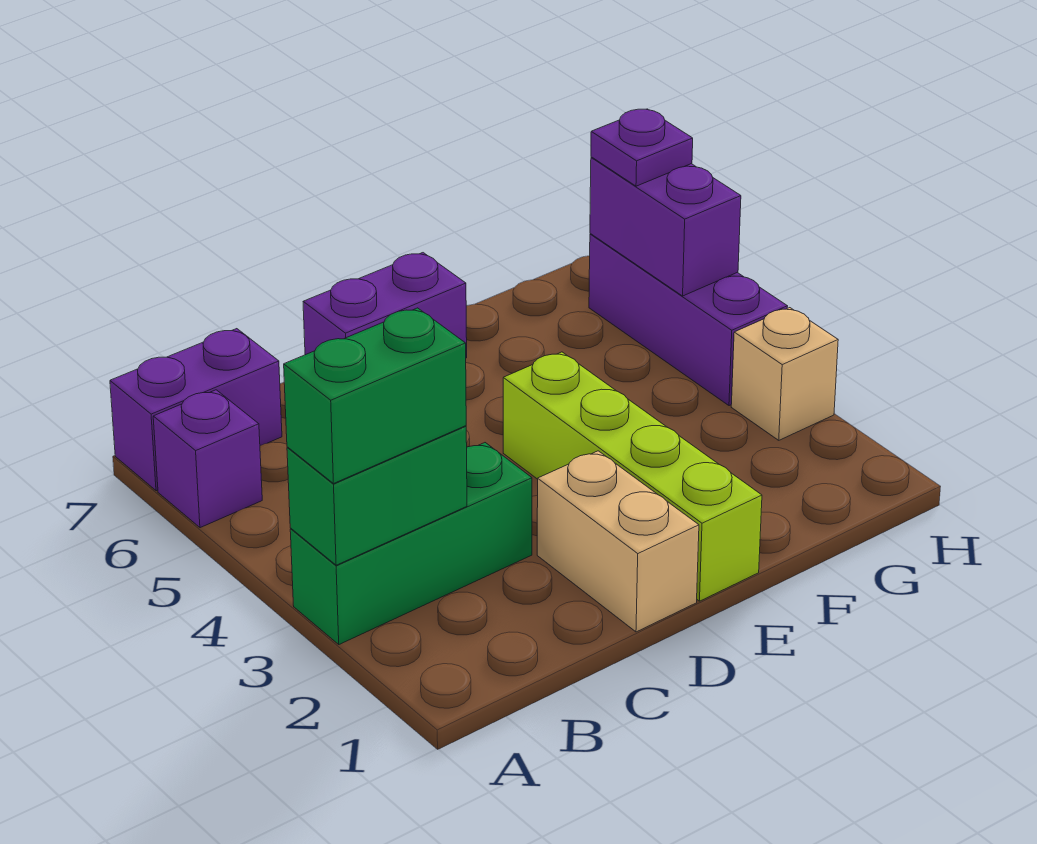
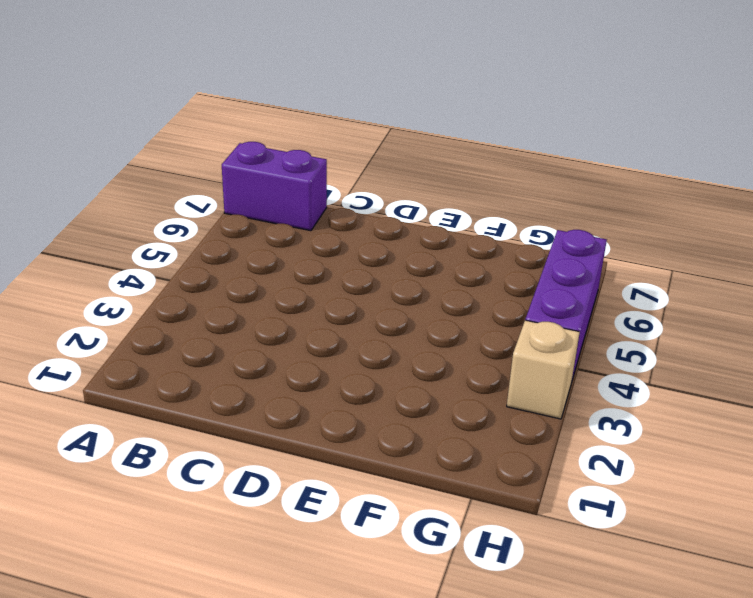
none -> green brick A3:C3 level 1
none -> purple brick A6 level 1
none -> tan brick D1:D2 level 1

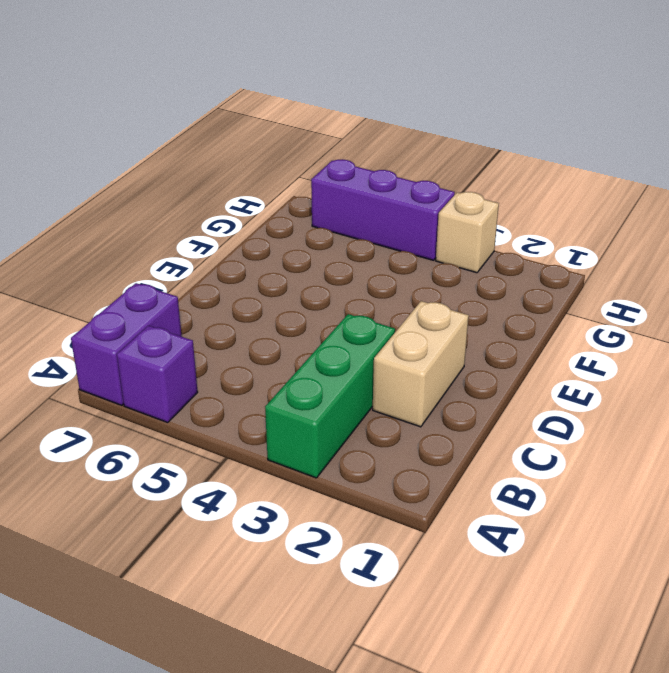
tan brick C2:D2 level 1 -> tan brick D1:D2 level 1
none -> purple brick D7:E7 level 1
none -> lime brick E1:E4 level 1
none -> green brick A3:B3 level 2

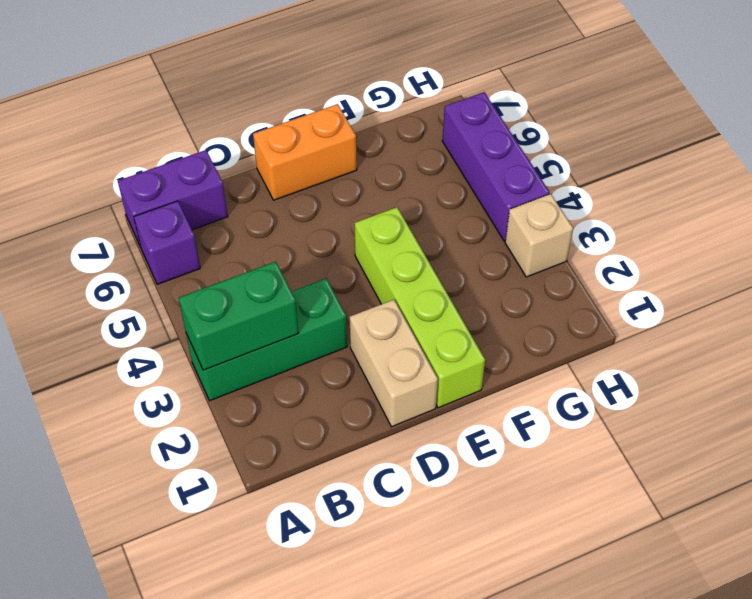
orange brick D7:E7 level 1 -> purple brick D7:E7 level 1
none -> purple brick H5:H6 level 2
none -> green brick A3:B3 level 3
none -> purple plate H6 level 3

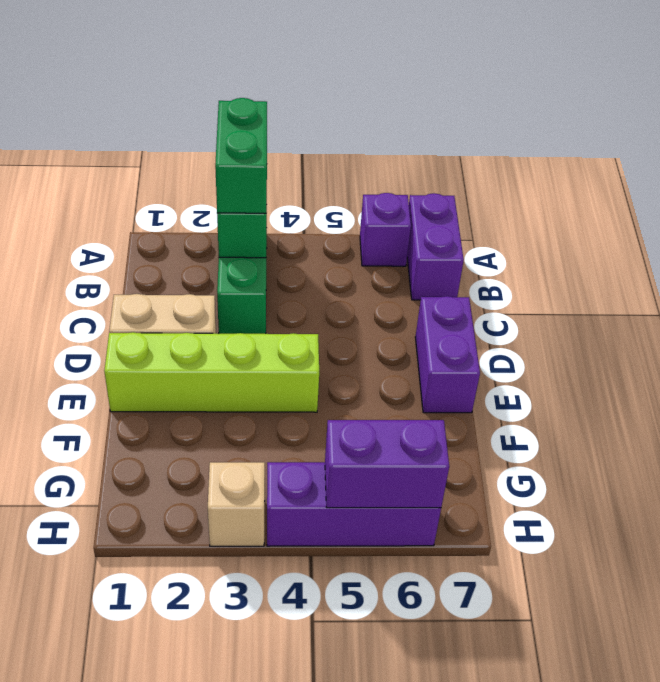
none -> purple plate H6 level 3

